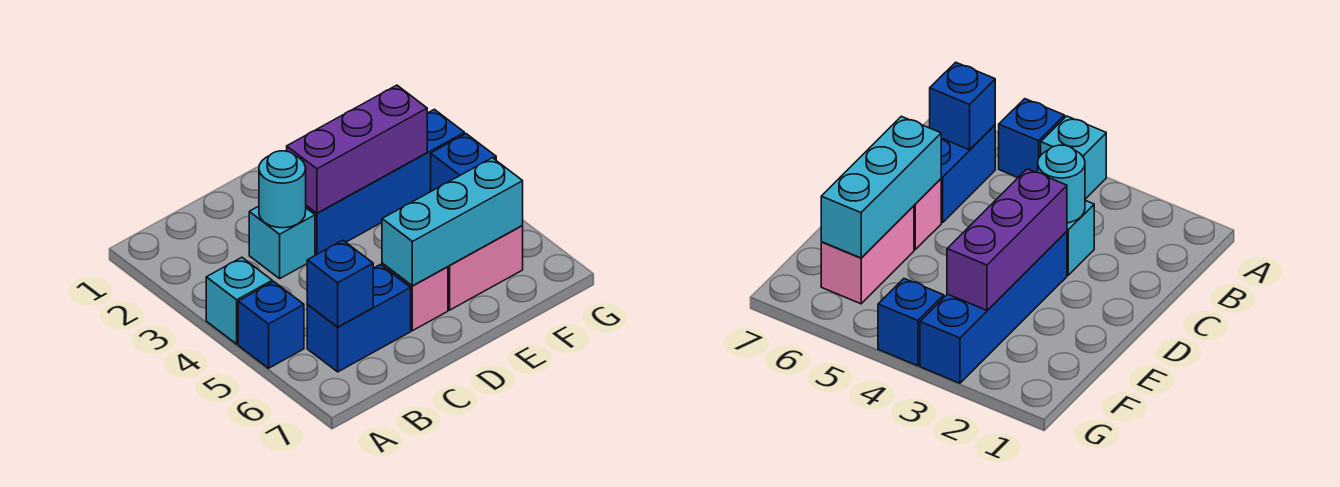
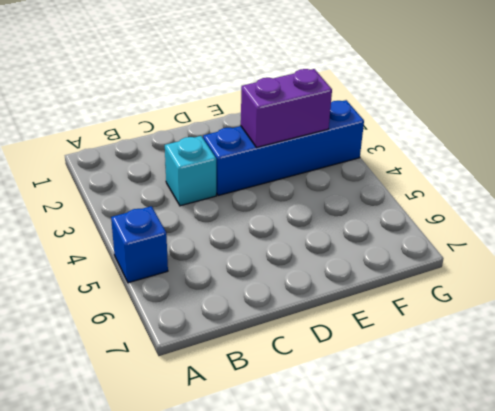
purple brick E3:F3 level 2 -> purple brick D3:F3 level 2
none -> cyan brick A4 level 1
none -> blue brick B6:C6 level 1
none -> pink brick D6 level 1

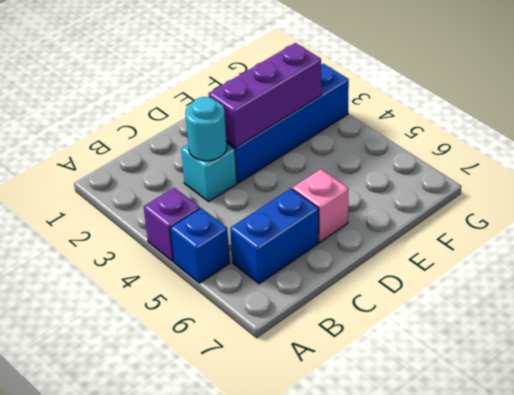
purple brick A4 level 1 -> cyan brick A4 level 1
none -> pink brick E6:F6 level 1
none -> blue brick G4 level 1
none -> blue brick B6 level 2

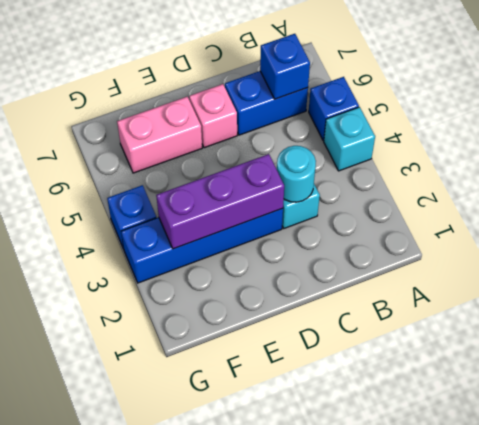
none -> cyan brick D6:F6 level 2

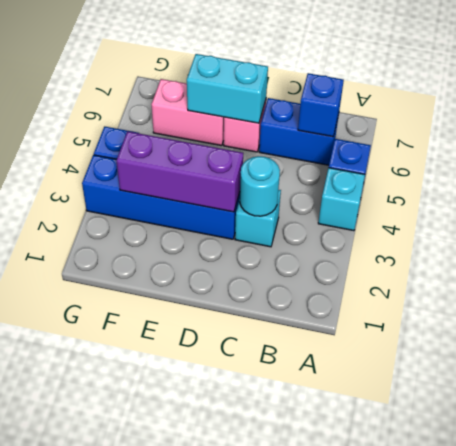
cyan brick D6:E6 level 2 -> cyan brick D6:F6 level 2

